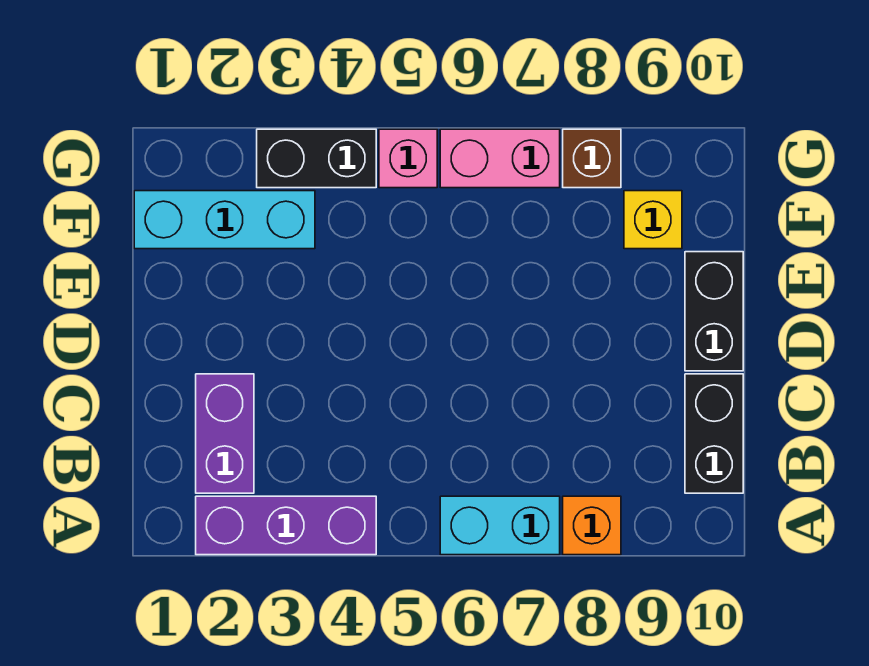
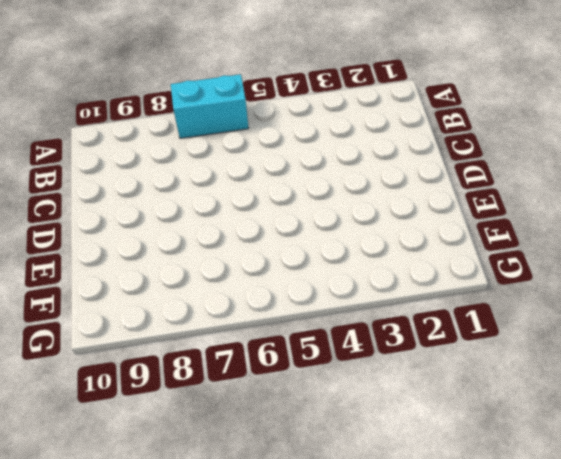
none -> purple brick A2:A4 level 1
none -> orange brick A8 level 1
none -> purple brick B2:C2 level 1

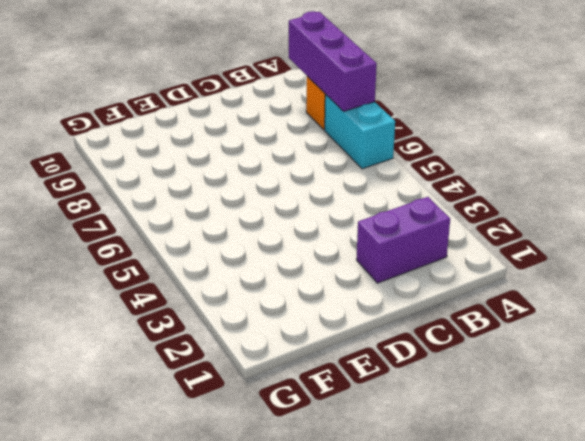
purple brick A7:A9 level 2 -> purple brick A2:A4 level 1
none -> black brick B10:C10 level 1
none -> black brick D10:E10 level 1
none -> cyan brick F1:F3 level 1

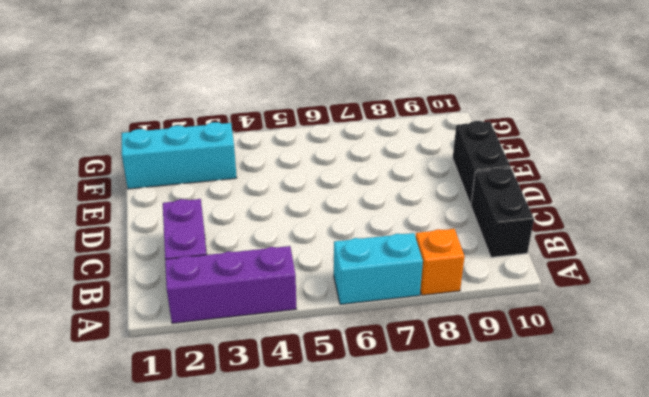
none -> yellow brick F9 level 1
none -> black brick G3:G4 level 1
none -> pink brick G5 level 1

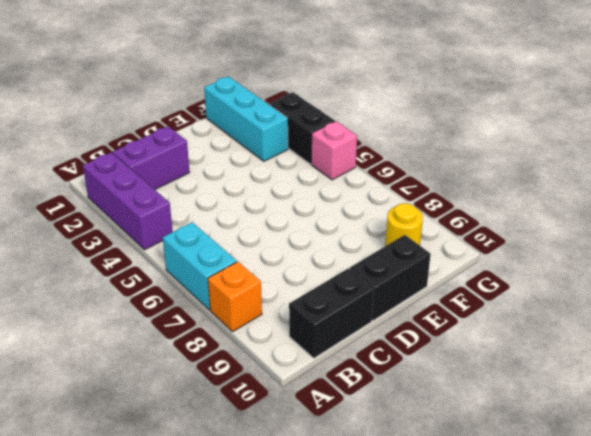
yellow round brick F9 level 1 -> yellow brick F9 level 1
none -> pink brick G6:G7 level 1
none -> brown brick G8 level 1

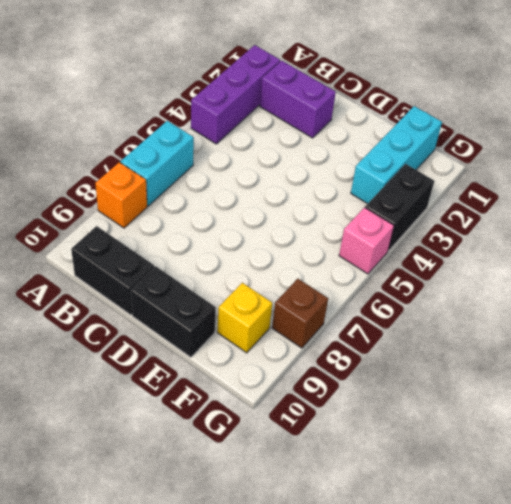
none -> pink brick G6:G7 level 1

